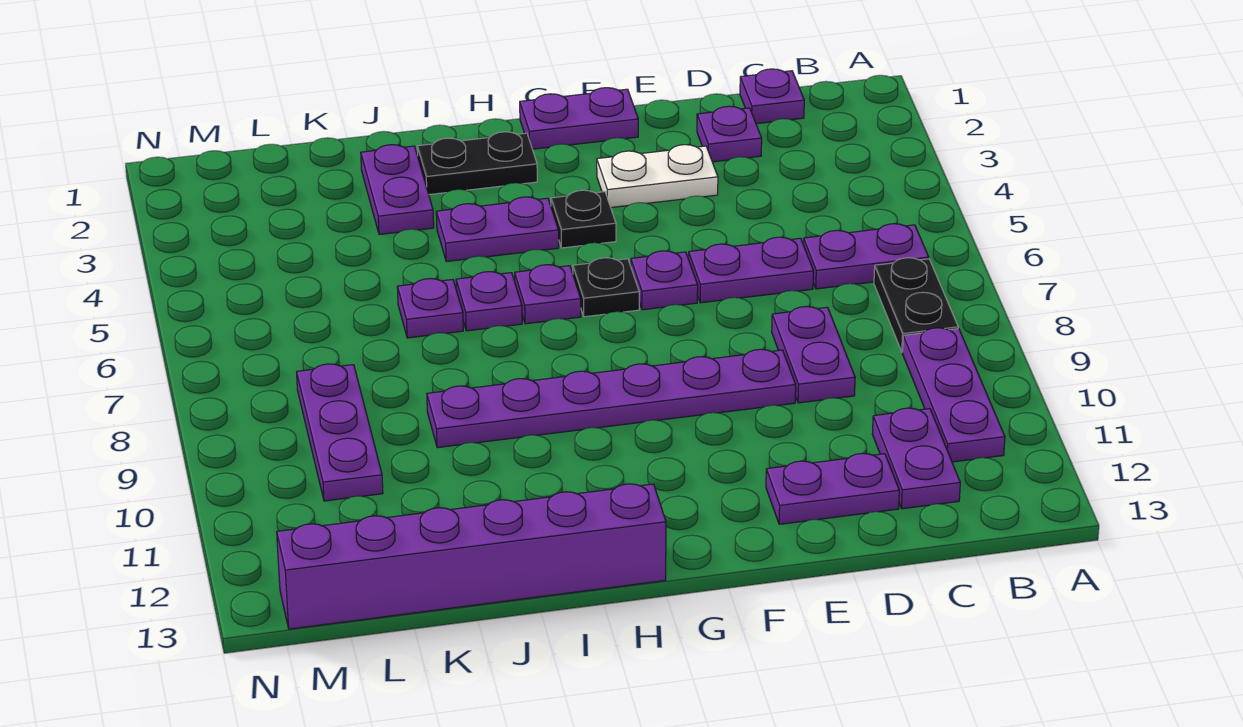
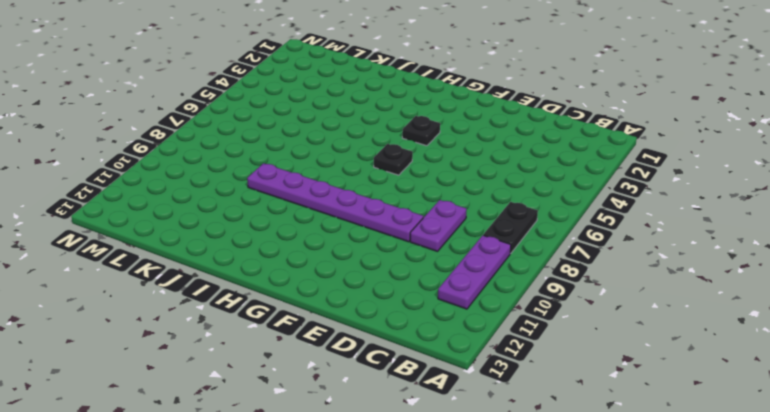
none -> purple plate B6:C6 level 1
none -> purple plate C1 level 1
none -> purple plate C11:C12 level 1

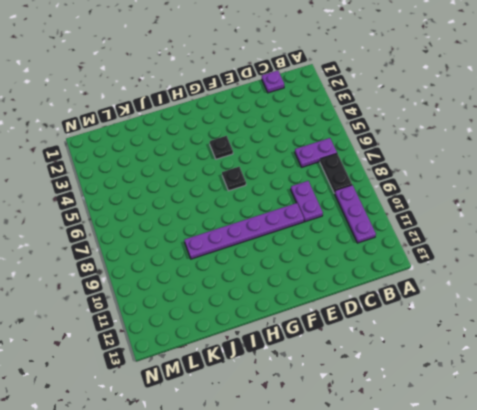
none -> purple plate C11:C12 level 1
none -> purple plate D2 level 1
none -> purple plate D6:E6 level 1

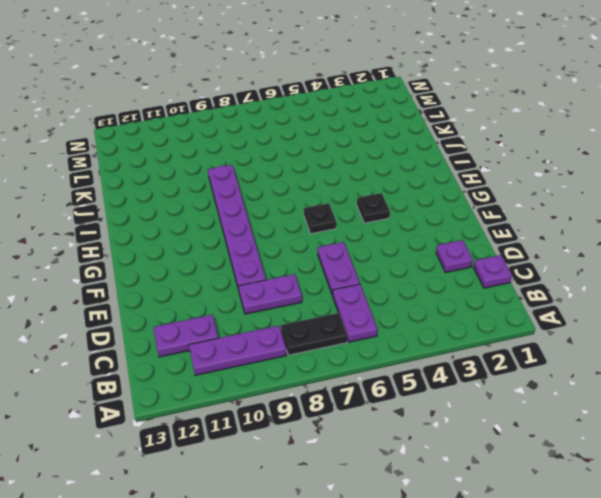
none -> purple plate D12:E12 level 1
none -> white plate E3:F3 level 1
none -> purple plate F1:G1 level 1

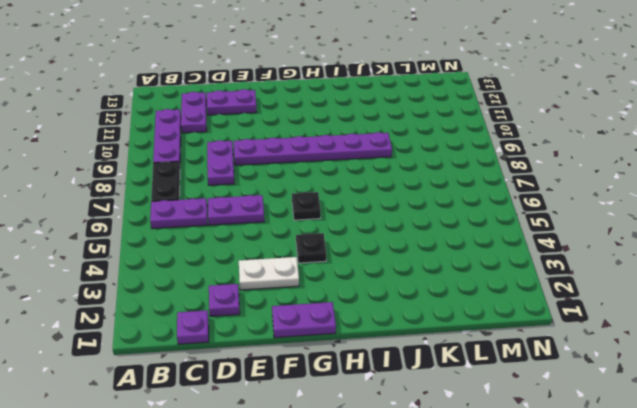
none -> purple plate F6 level 1
none -> black plate H2:I2 level 1
none -> purple plate H4:I4 level 1

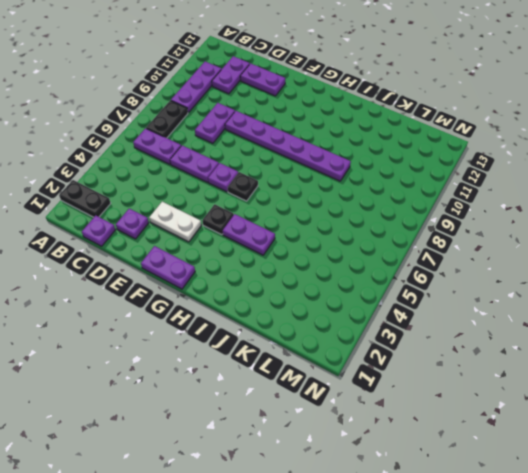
black plate A2:B2 level 1 -> black plate H2:I2 level 1
none -> purple plate H6 level 1
none -> purple brick H13:M13 level 1
none -> purple plate I6 level 1

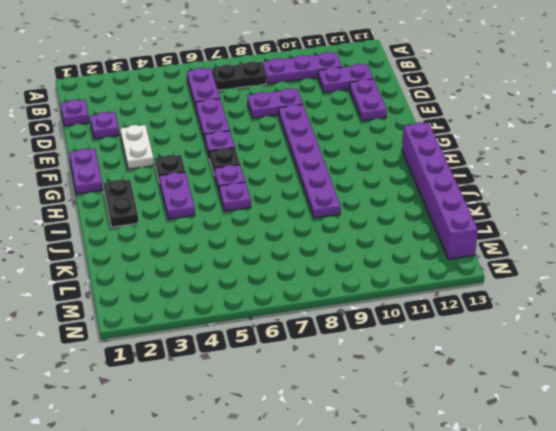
none -> purple plate J2:J3 level 1
none -> purple plate J6 level 1
none -> purple plate L8:L10 level 1

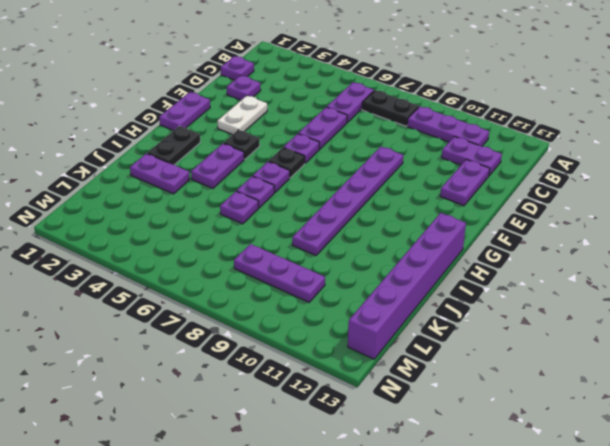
none -> purple plate D8:D9 level 1

